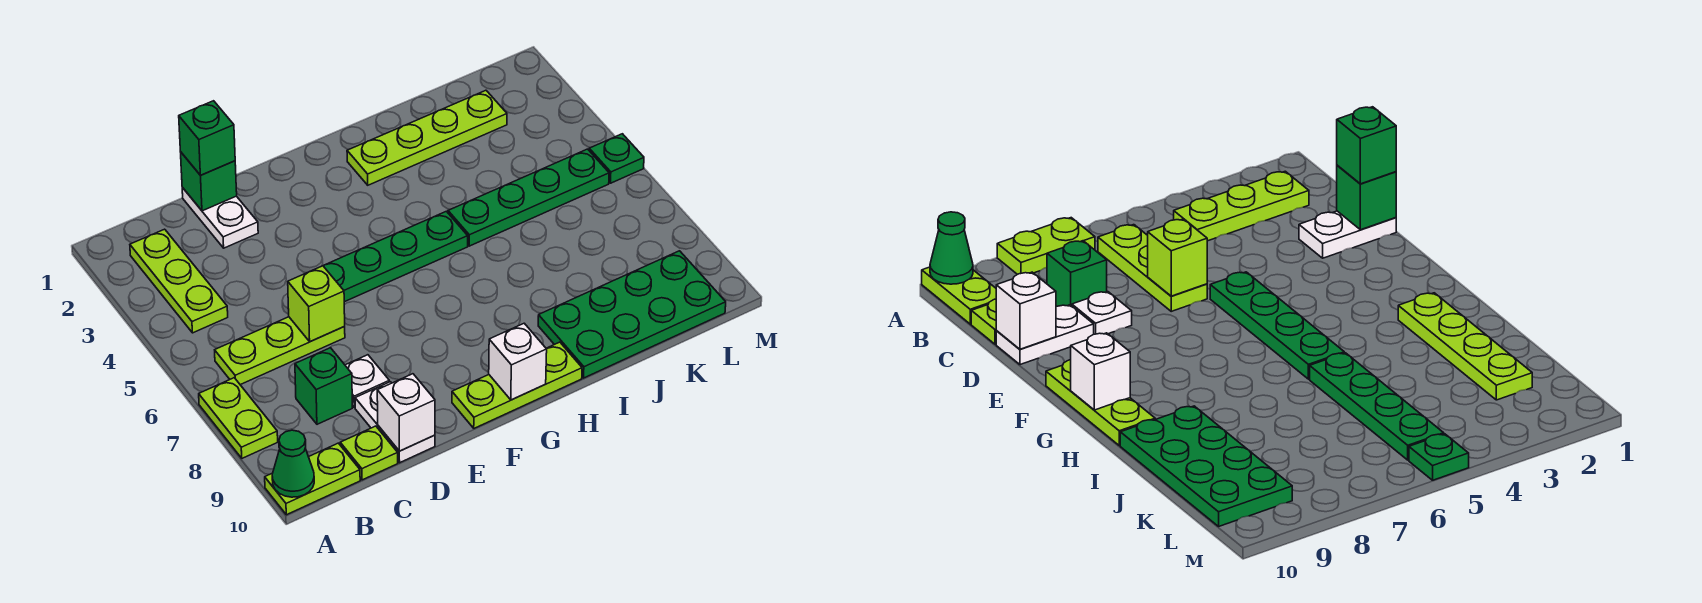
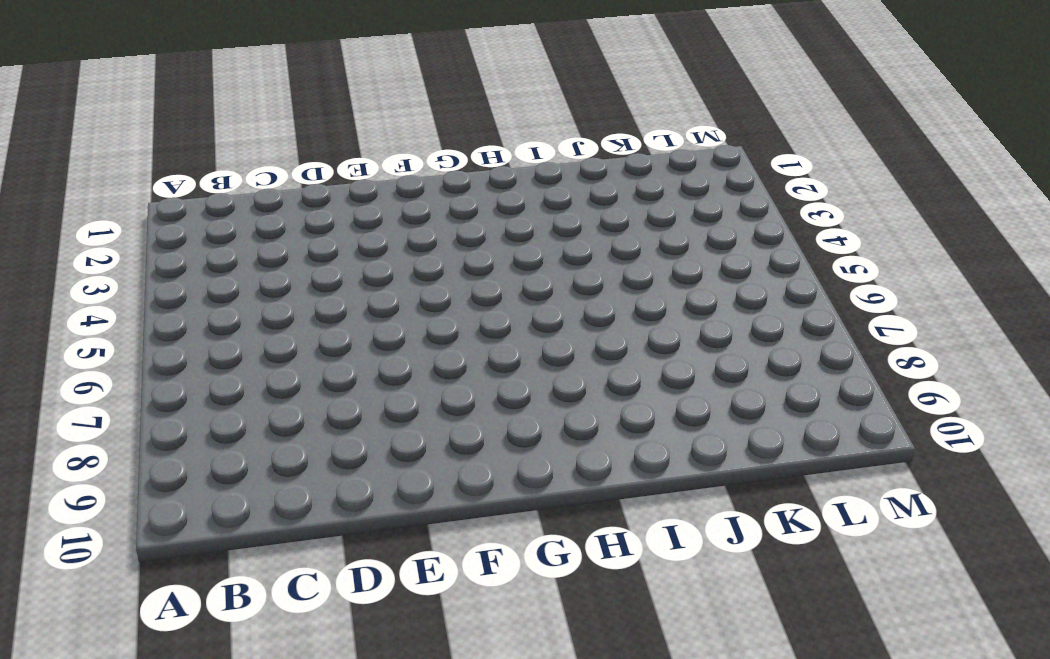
none -> lime plate A7:A8 level 1
none -> lime plate A10:B10 level 1
none -> lime plate B2:B4 level 1

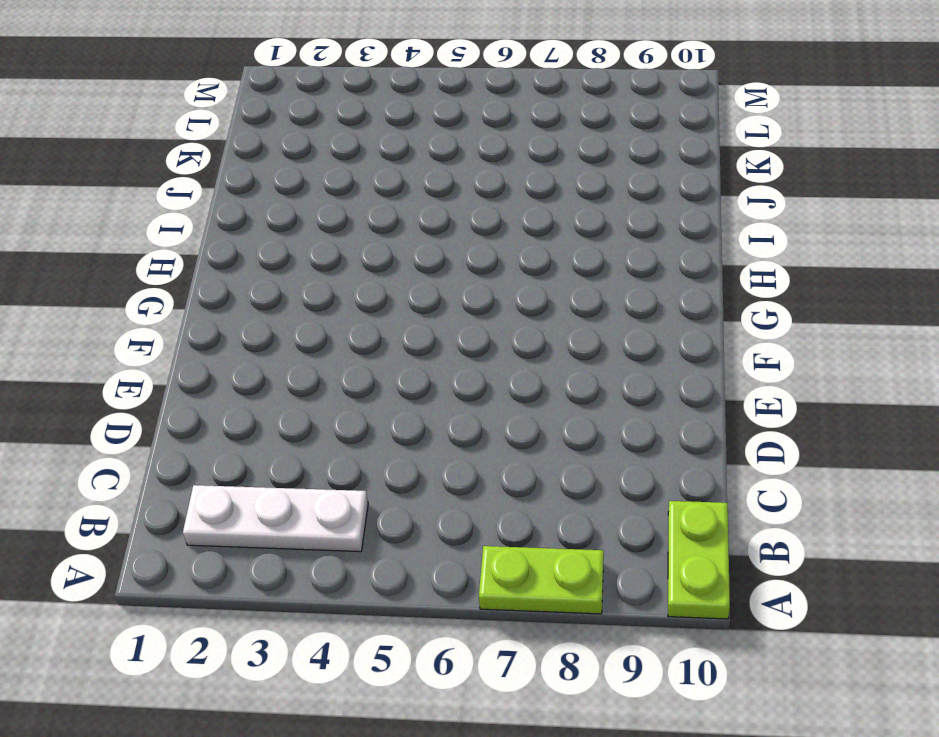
white plate B2:B4 level 1 -> lime plate B2:B4 level 1
none -> lime plate B6:D6 level 1
none -> green brick C8 level 1
none -> lime plate C10 level 1

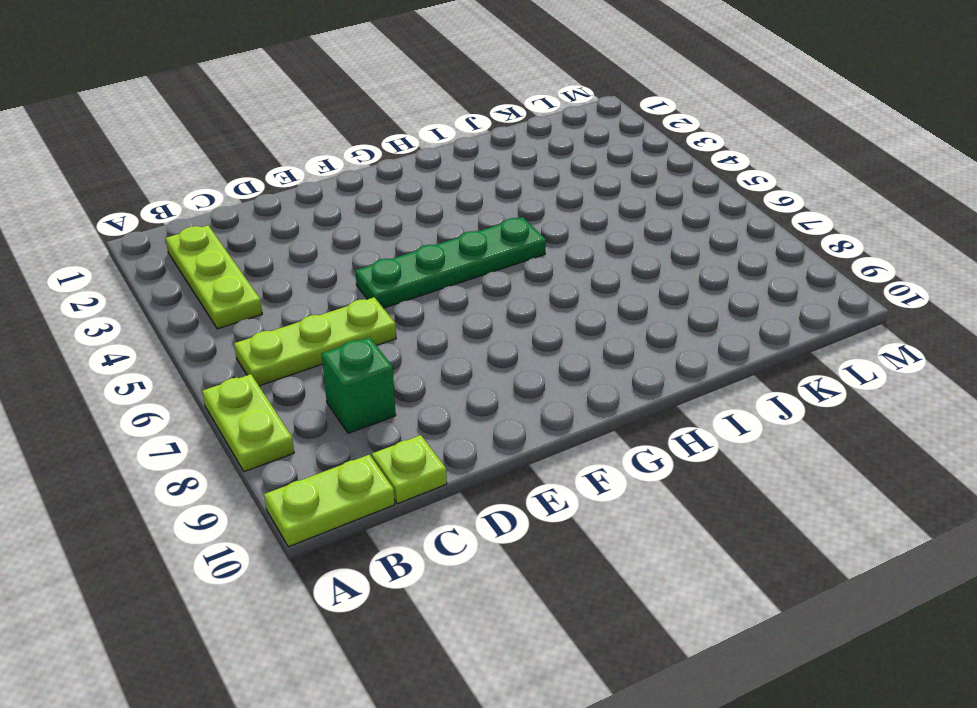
none -> white plate D1:D2 level 1
none -> white plate D8 level 1
none -> white plate D9:D10 level 1

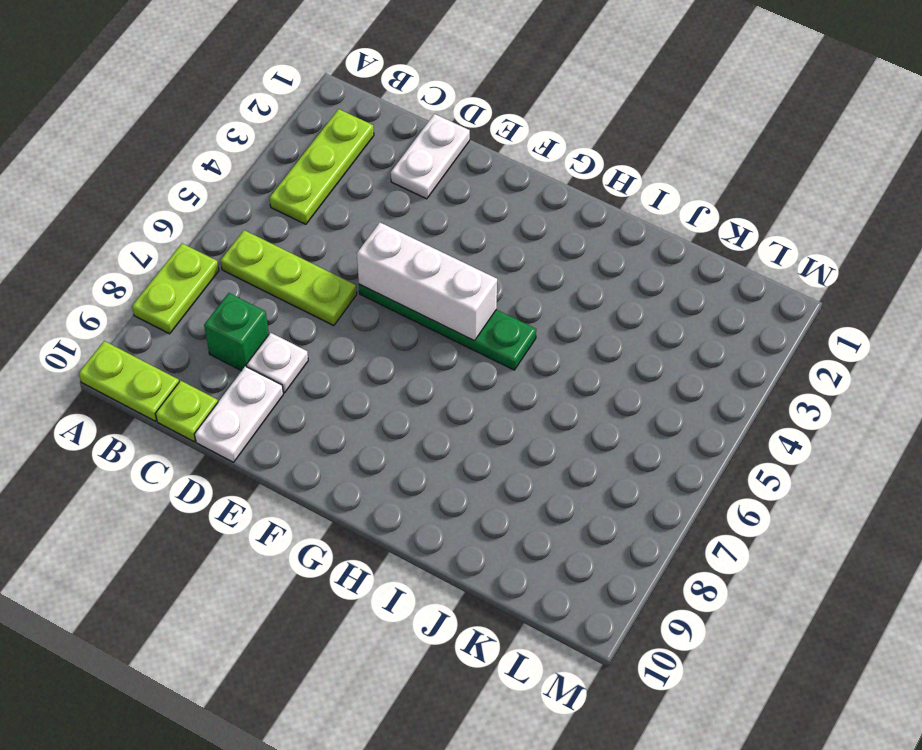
white brick E5:G5 level 2 -> none
none -> lime plate F10:H10 level 1
none -> lime plate H2:K2 level 1
none -> green plate I5:L5 level 1

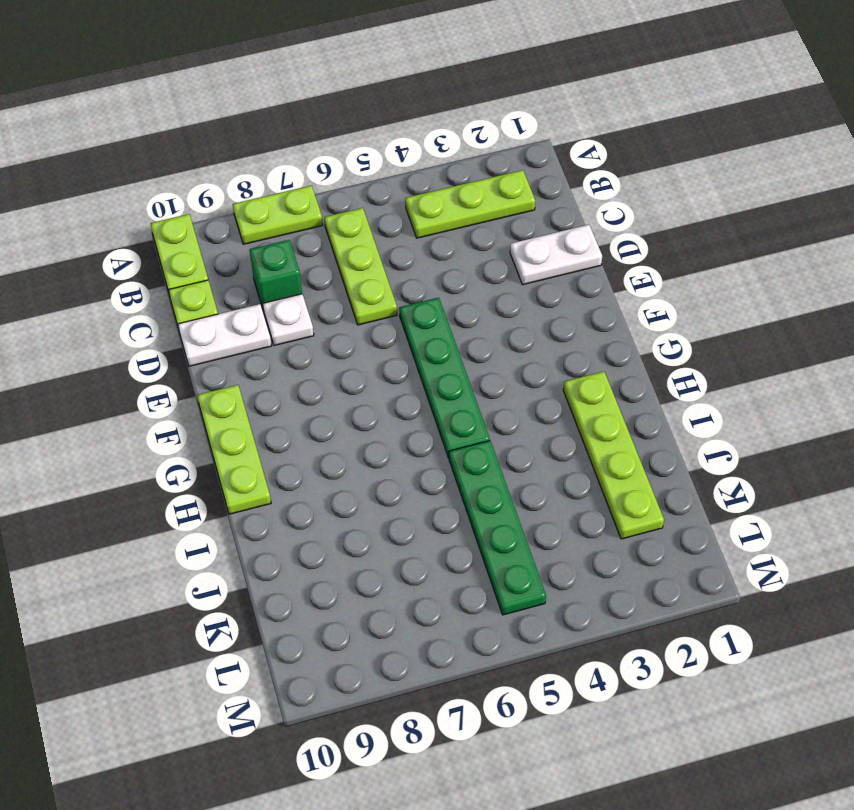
none -> green plate I9:L10 level 1
none -> green plate M5 level 1
none -> green cone A10 level 2

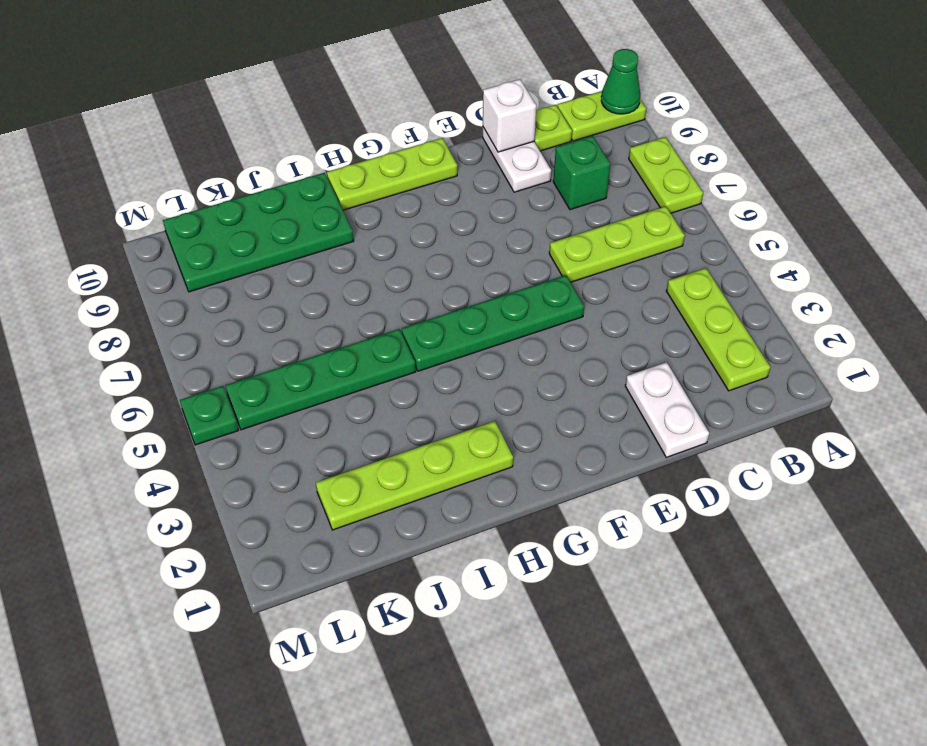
none -> white plate D8 level 1
none -> green brick D1 level 2
none -> lime brick D6 level 2

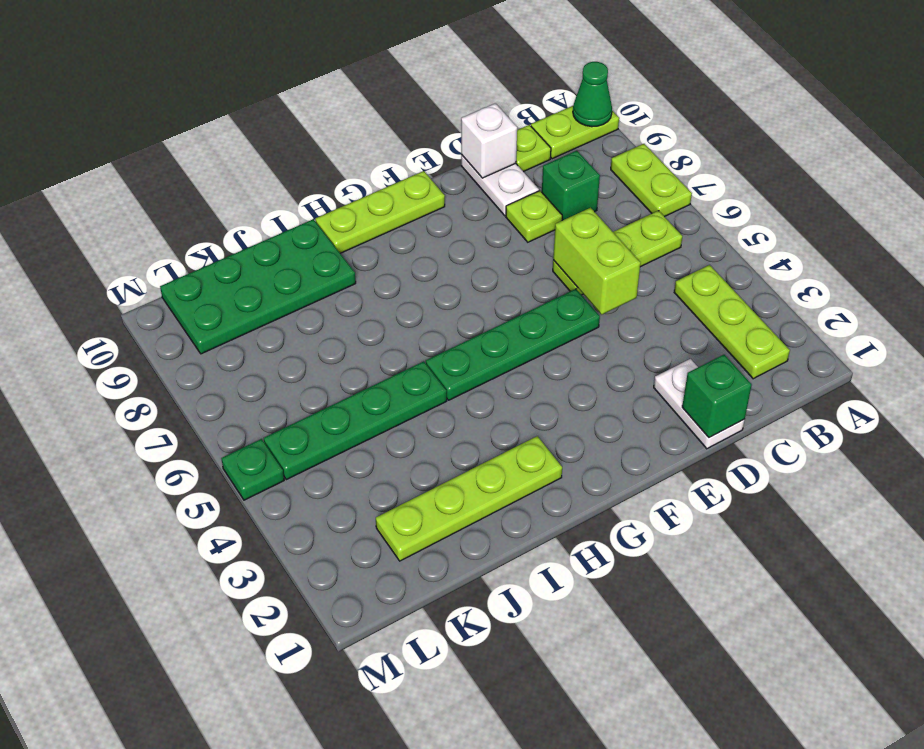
lime brick D5:D6 level 2 -> lime brick D6 level 2
lime plate D8 level 1 -> white plate D8 level 1
none -> white brick G10 level 2
none -> green brick D1 level 3

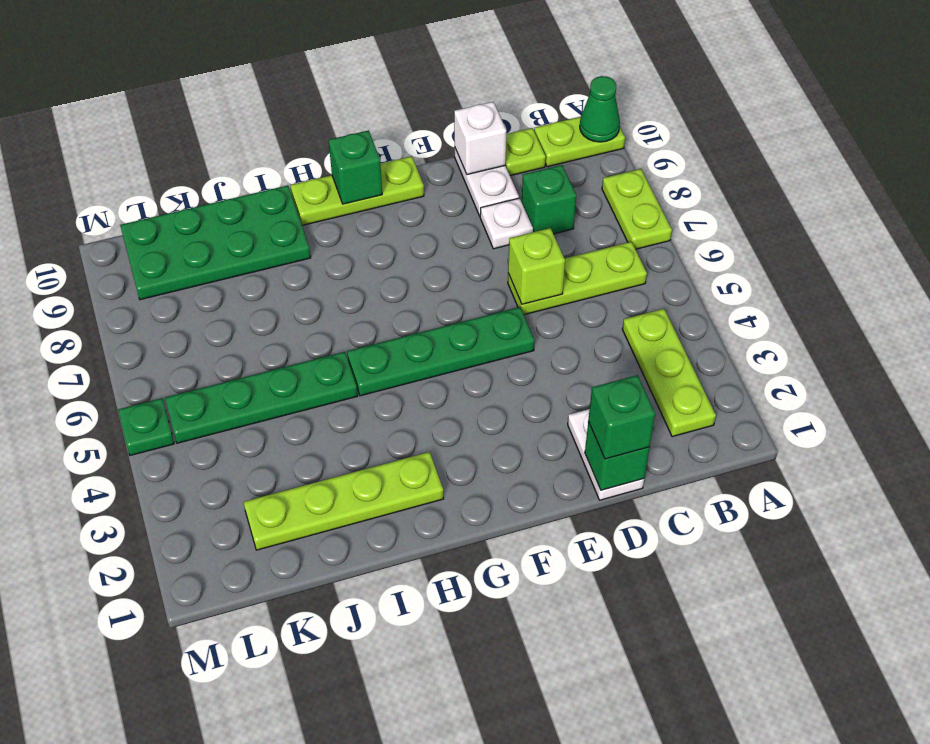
green brick G10 level 2 -> white brick G10 level 2

